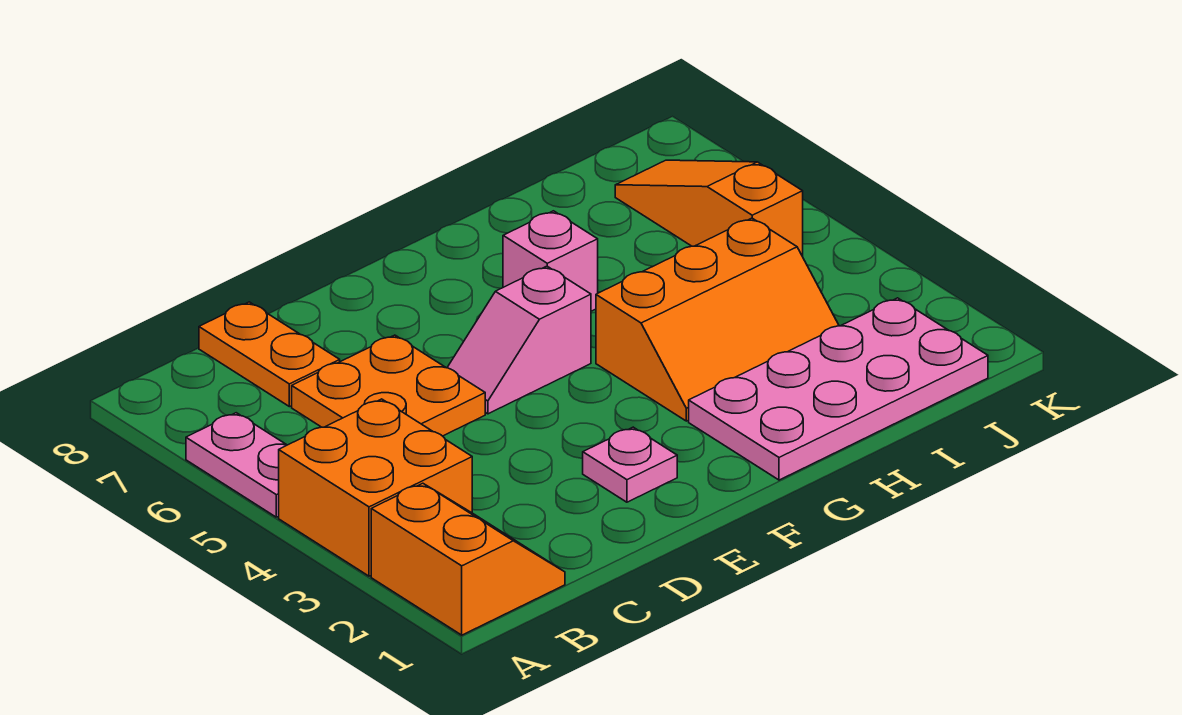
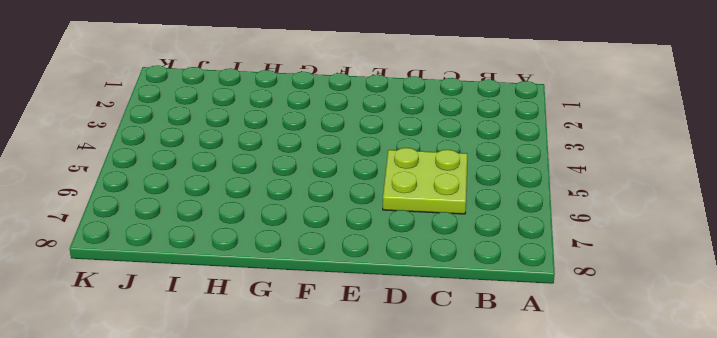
lime plate C5:D6 level 1 -> orange plate C5:D6 level 1
none -> orange slope A1:B2 level 1 top A
none -> orange brick A3:B4 level 1

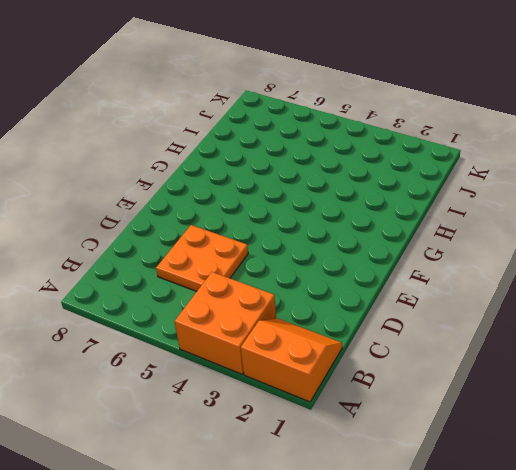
none -> pink plate A5:A6 level 1
none -> orange plate C7:C8 level 1

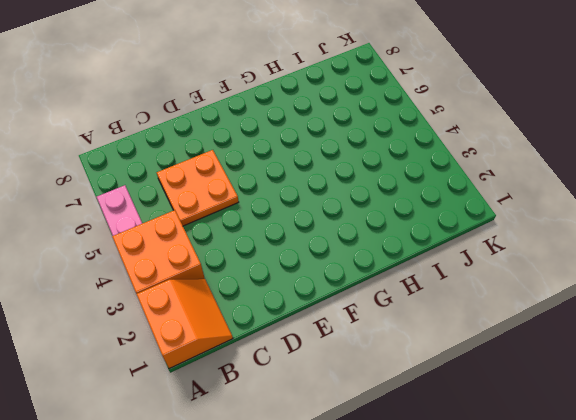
none -> orange plate C7:C8 level 1
none -> pink plate E2 level 1

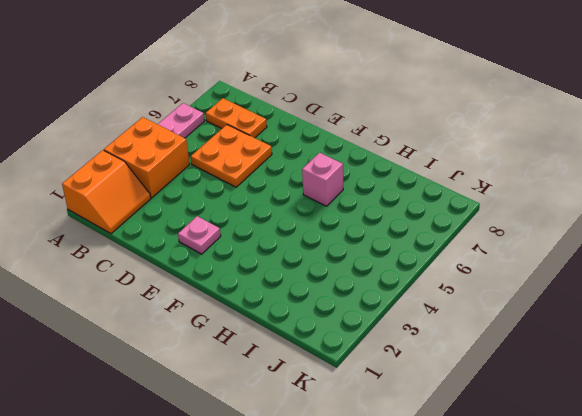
orange plate B7:C7 level 1 -> orange plate C7:C8 level 1
none -> pink slope E5:F5 level 1 top F
none -> pink plate G1:J2 level 1

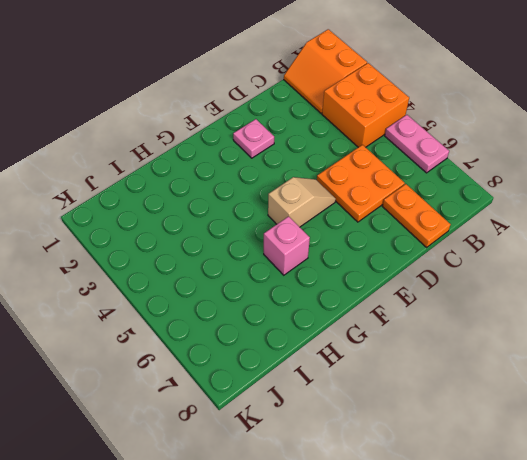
tan slope E5:F5 level 1 top F -> pink slope E5:F5 level 1 top F
none -> pink plate G1:J2 level 1
none -> orange slope G3:I4 level 1 top 4

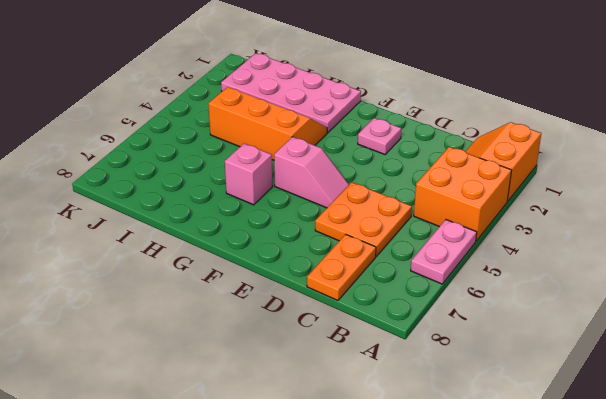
none -> orange slope J5:J7 level 1 top 5

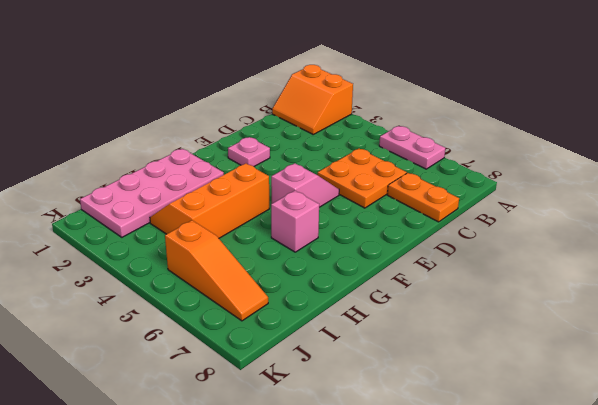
none -> orange brick A3:B4 level 1

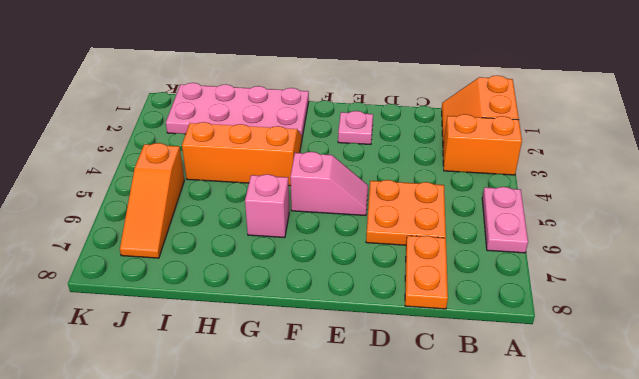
orange brick A3:B3 level 1 -> orange brick A3:B4 level 1

